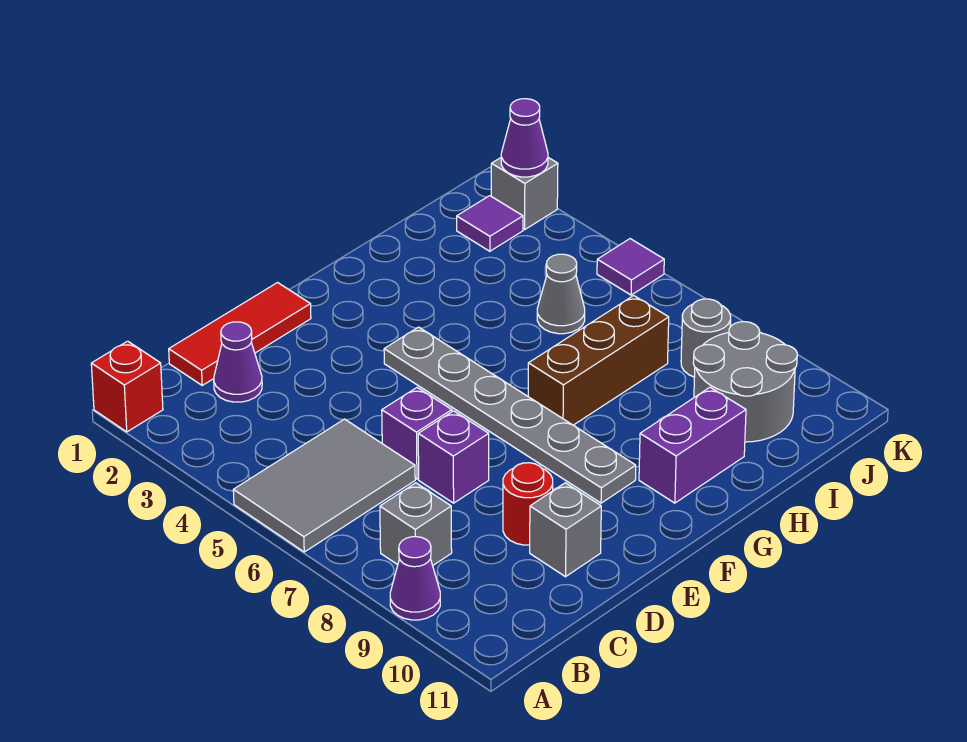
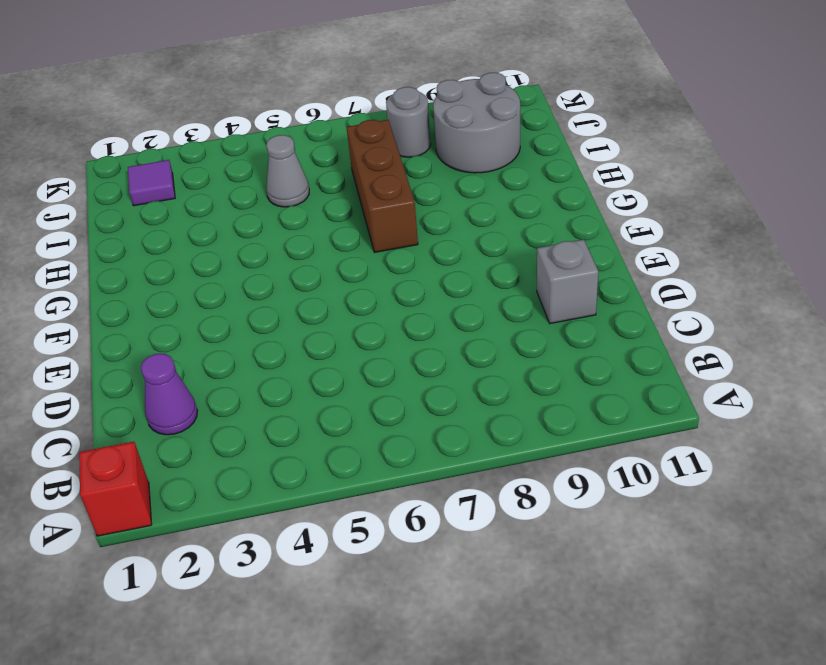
none -> grey tile A5:C6 level 1
none -> purple cone A9 level 1
none -> grey brick B8 level 1

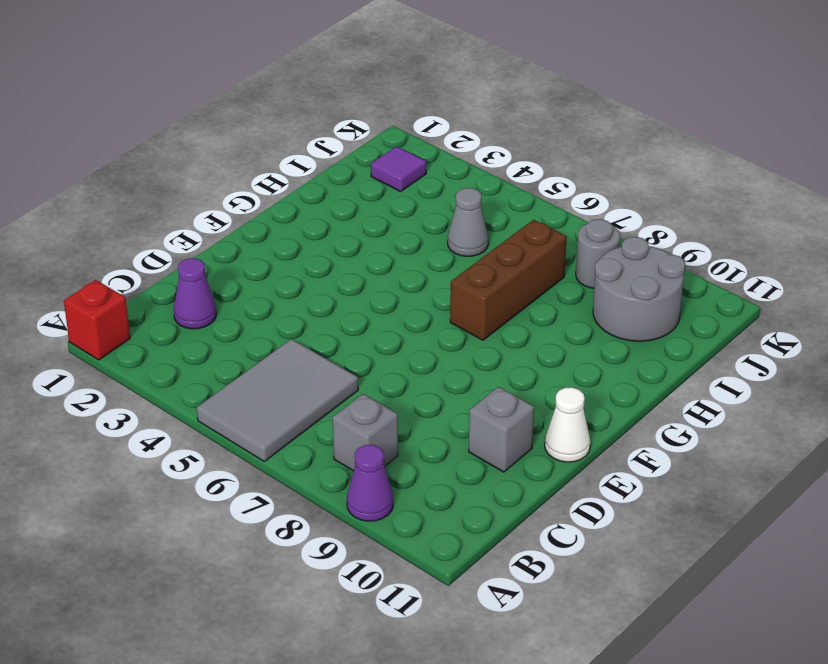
white cone E11 level 1 -> none
none -> red tile C1:E1 level 1
none -> purple brick D6 level 1
none -> purple brick D7 level 1

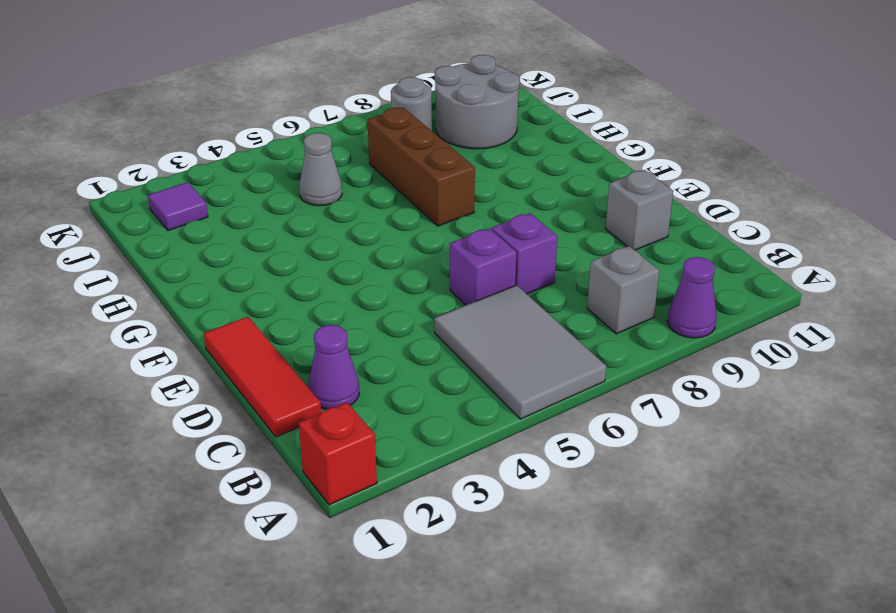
none -> red round brick D9 level 1
none -> grey plate F4:F9 level 1
none -> purple brick G10:H10 level 1

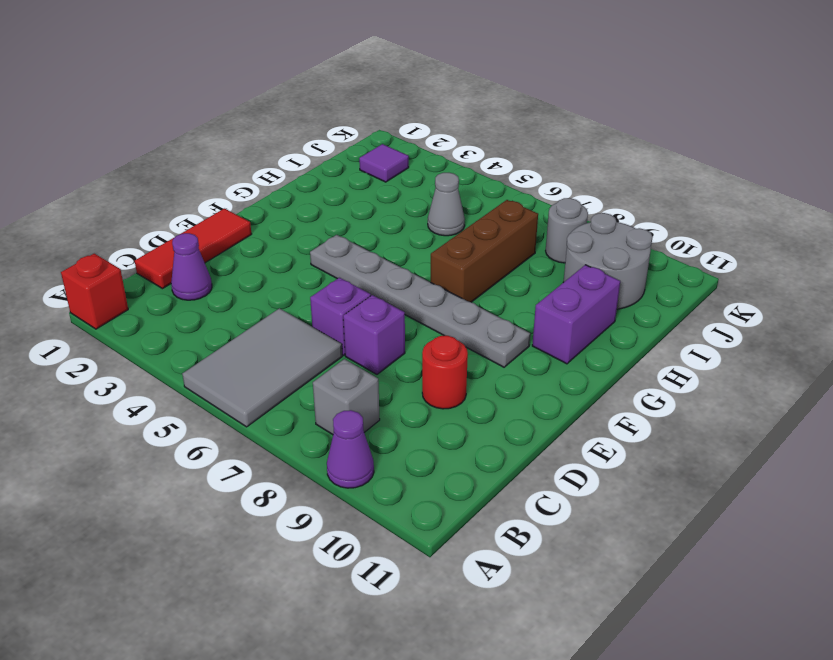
none -> grey brick D10 level 1
none -> grey brick K2 level 1
none -> purple tile K5 level 1

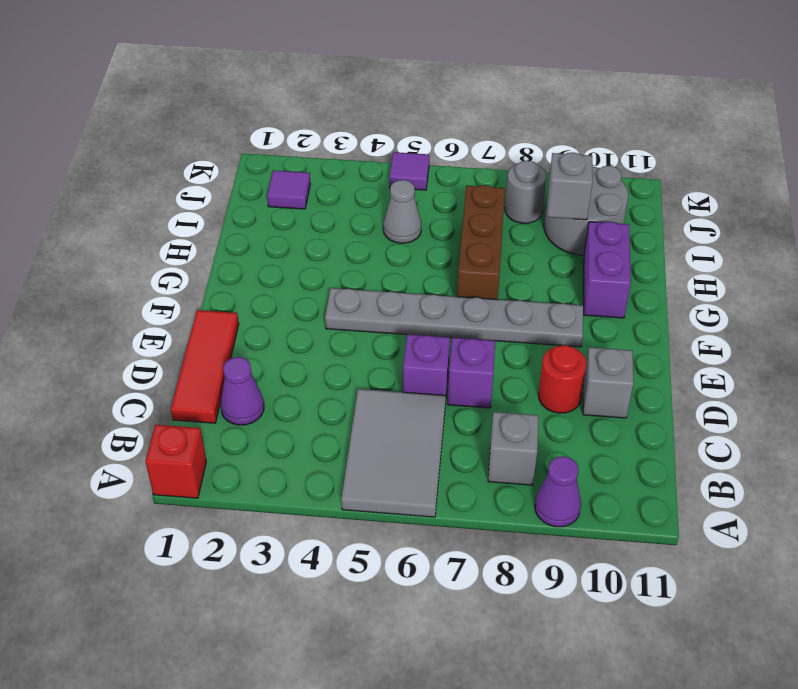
grey brick I9 level 2 -> grey brick K2 level 1
none -> purple cone K2 level 2

